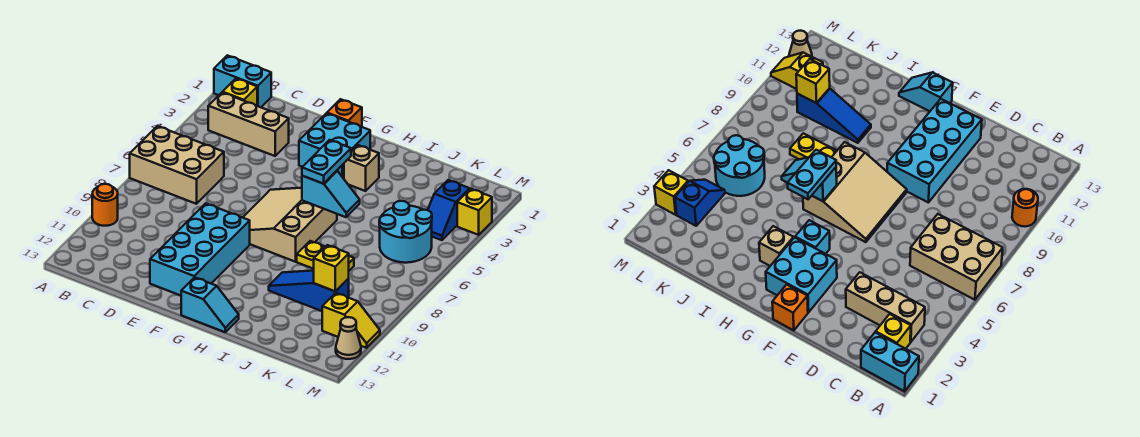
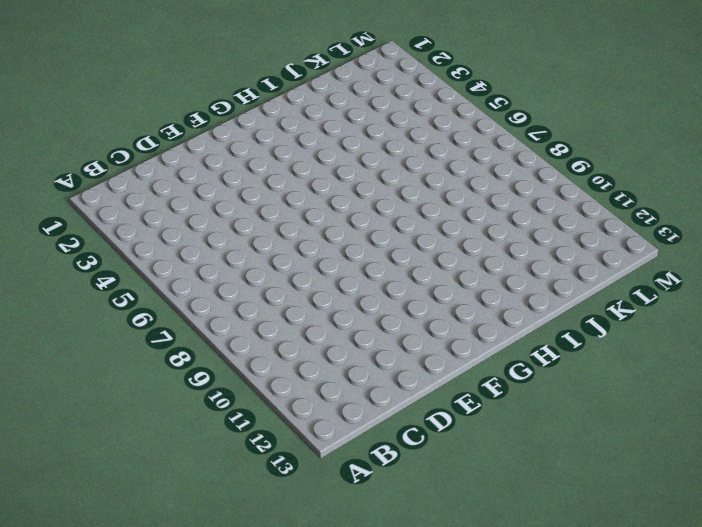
none -> cyan brick A1:B1 level 1
none -> tan brick A6:C7 level 1
none -> orange round brick A10 level 1

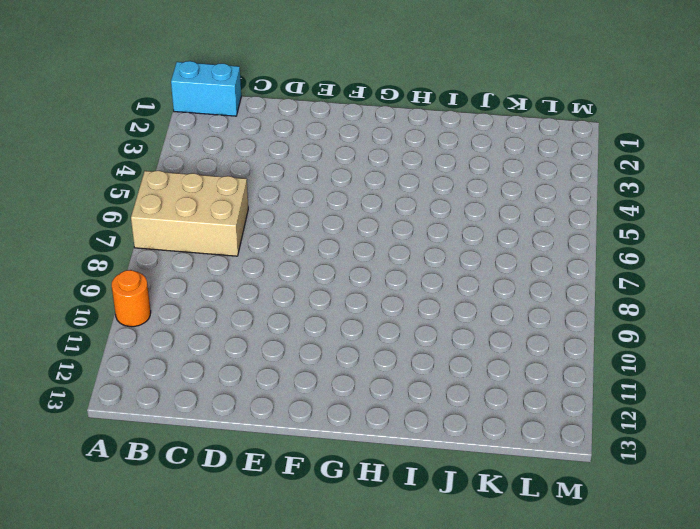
none -> yellow brick B2 level 1
none -> tan brick B3:D3 level 1
none -> cyan brick E9:F12 level 1

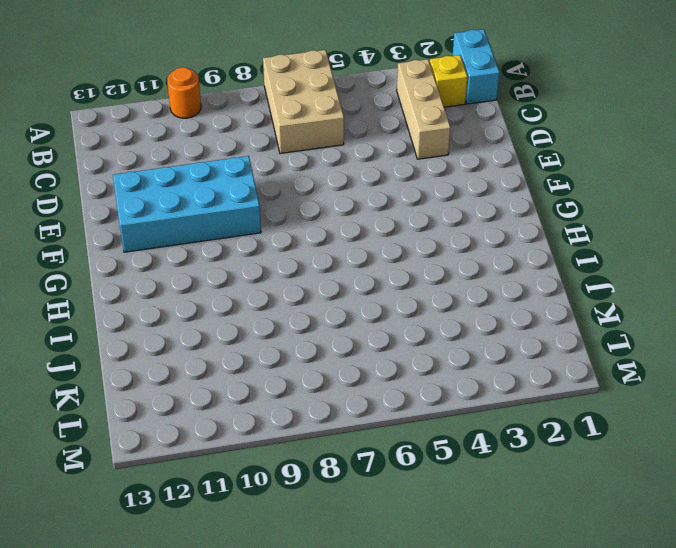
none -> orange brick F1 level 1
none -> cyan brick F2:G3 level 1
none -> tan slope F6:H8 level 1 top H

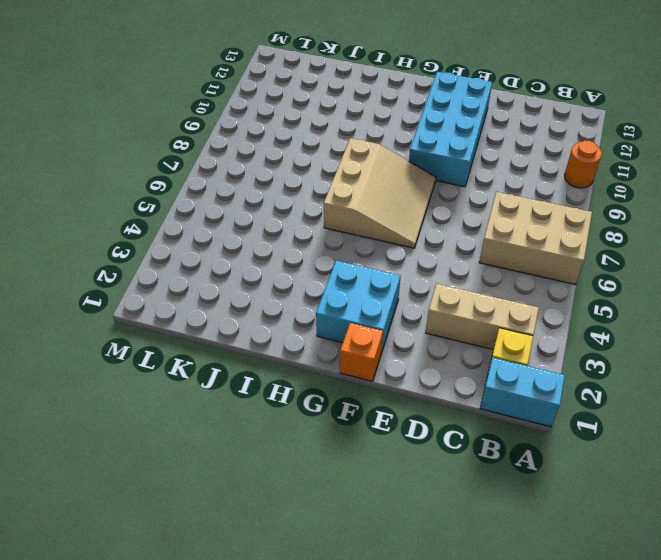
none -> cyan brick G4 level 1
none -> cyan slope G13:H13 level 1 top G
none -> tan brick H3 level 1

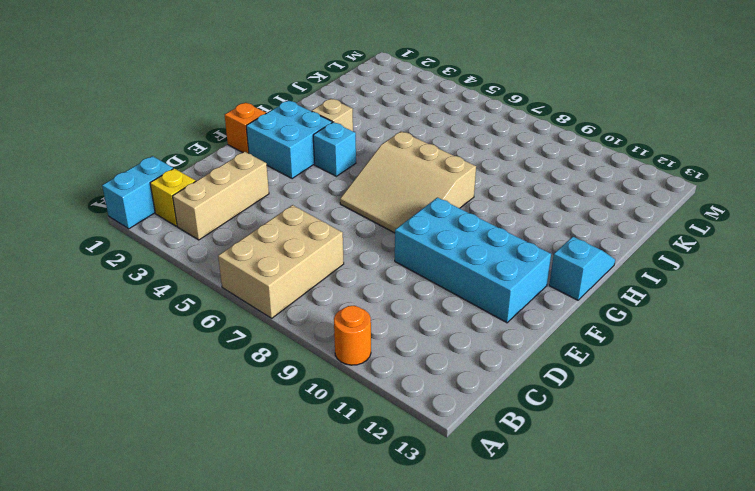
none -> yellow plate I8:J8 level 1
none -> blue slope I10:K10 level 1 top K
none -> cyan round brick K5:L6 level 1

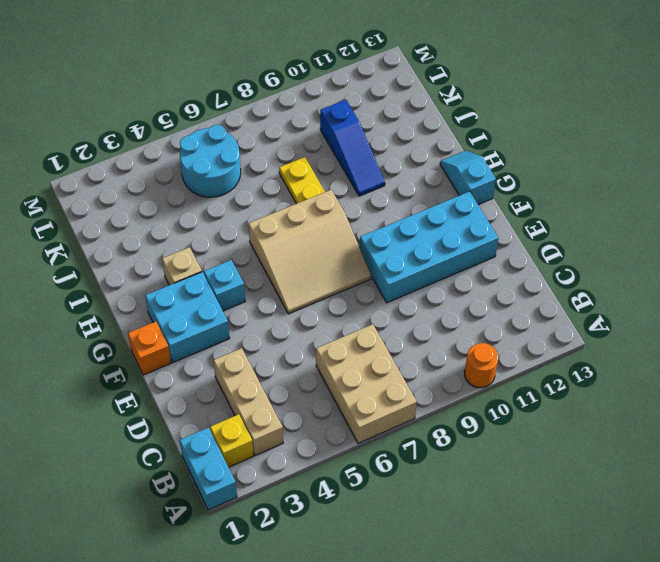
none -> blue slope L3:L4 level 1 top 3
none -> yellow slope L11:M11 level 1 top L
none -> yellow brick M3 level 1

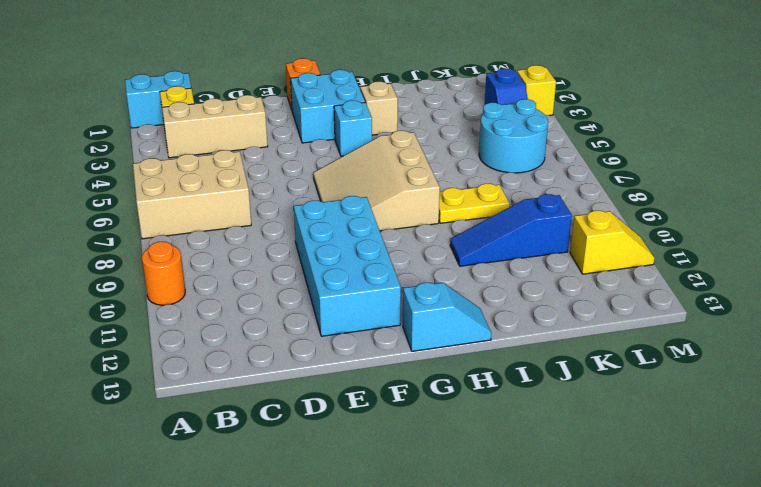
none -> tan cone M12 level 1
none -> cyan slope H6:I6 level 2 top H
none -> yellow brick K10 level 2

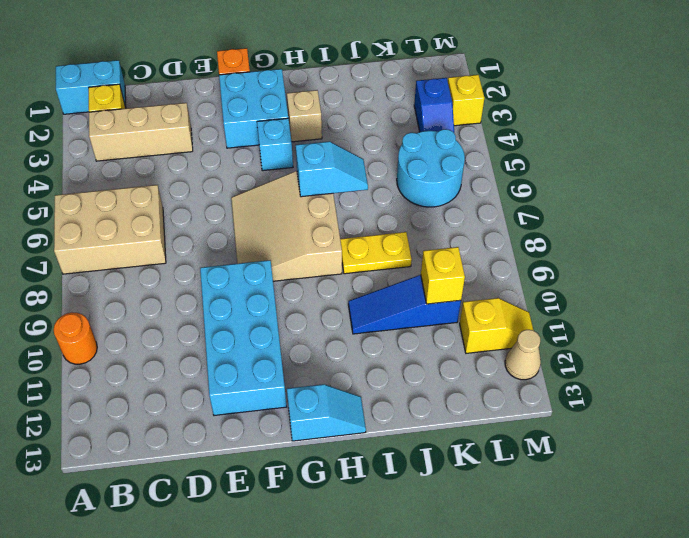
none -> cyan plate H5:H6 level 3

